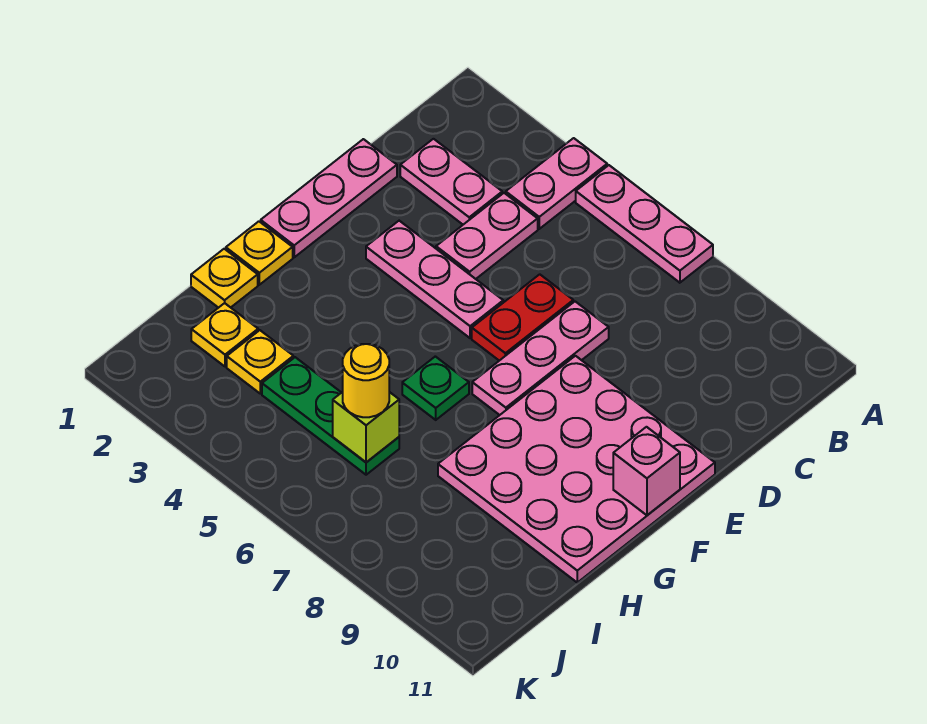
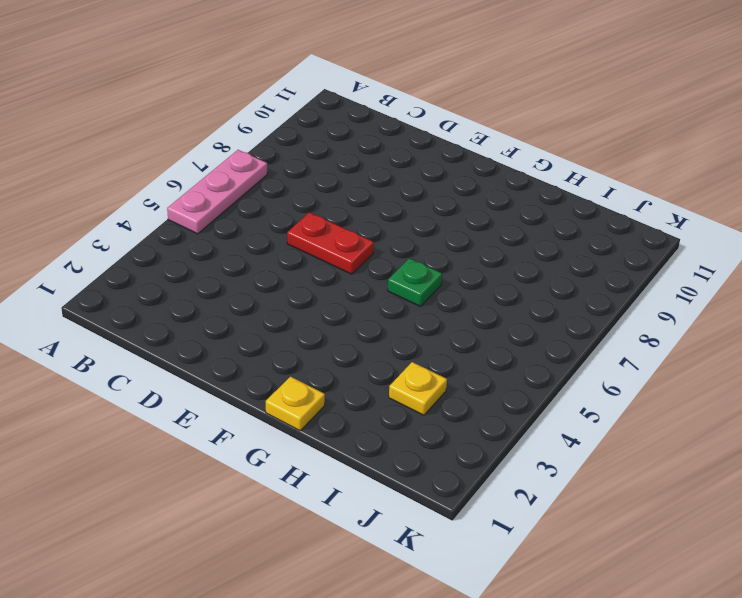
none -> pink plate A4:B4 level 1
none -> pink plate C2:C3 level 1
none -> pink plate C4:D4 level 1

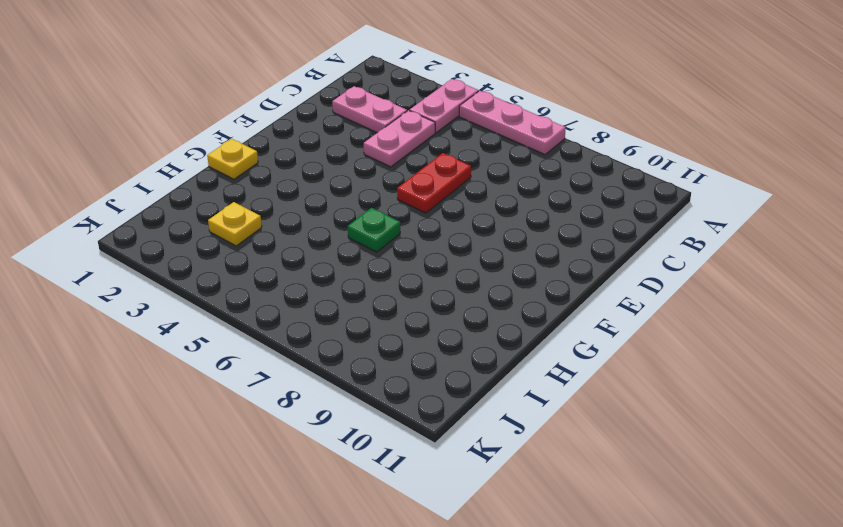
none -> pink plate D1:F1 level 1
none -> pink plate D7:F7 level 1
none -> pink plate E3:E5 level 1

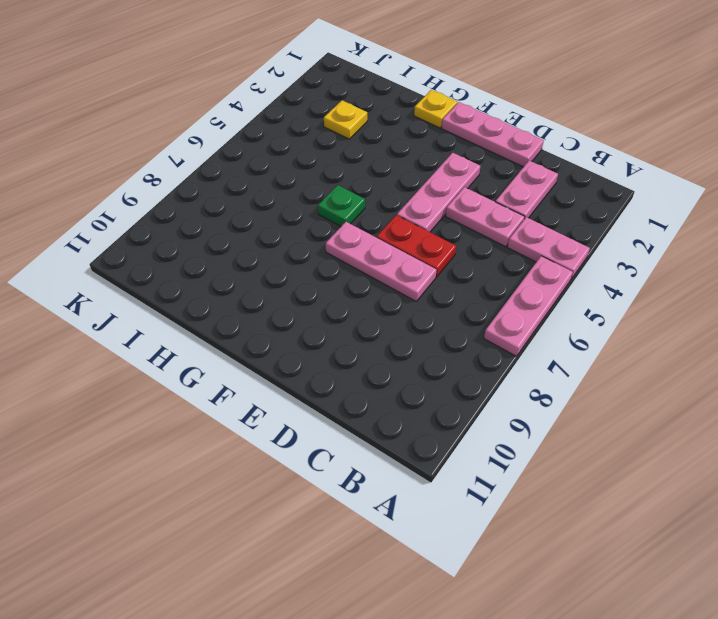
none -> pink plate E8:H11 level 1
none -> yellow plate H1 level 1
none -> yellow plate I2 level 1

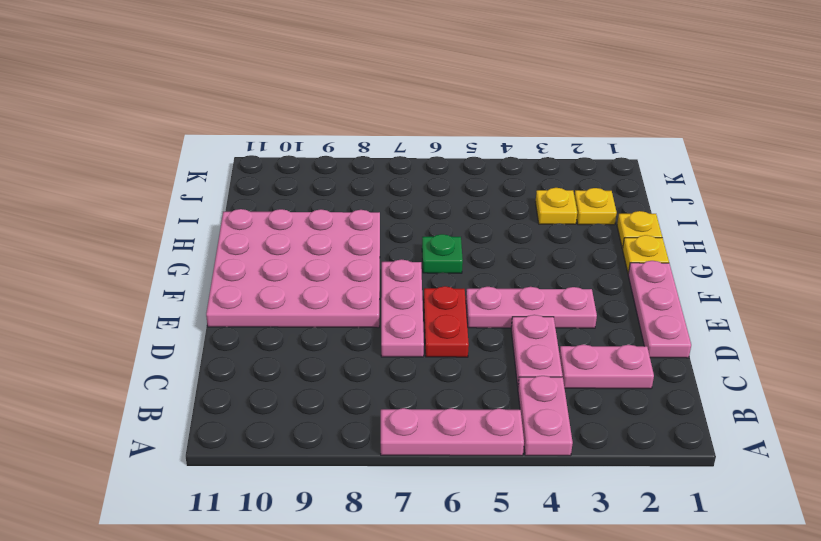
none -> green plate I4:I6 level 1
none -> pink brick F11 level 2
none -> lime brick I6 level 2

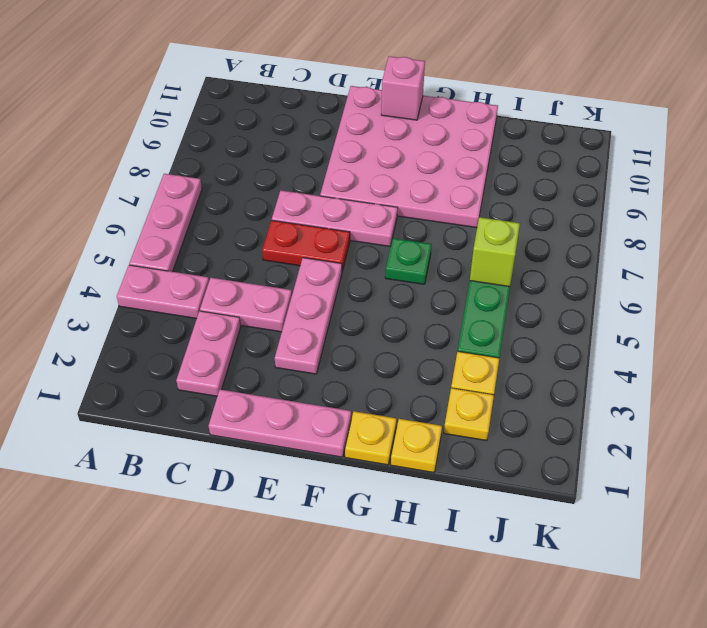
none -> yellow round brick I6 level 3

